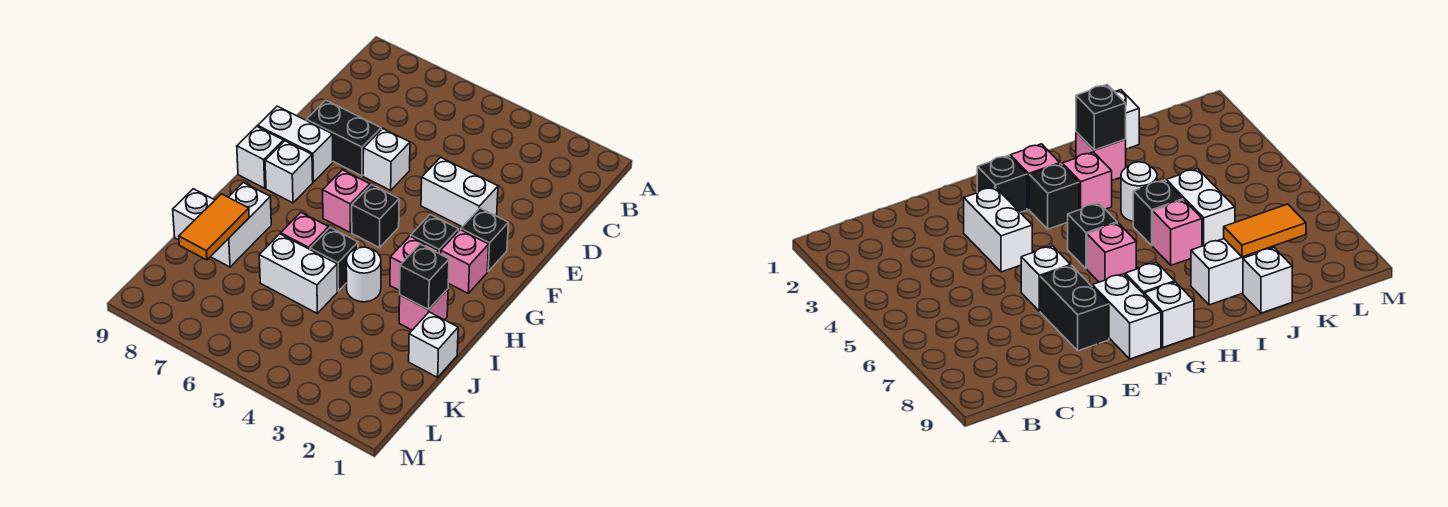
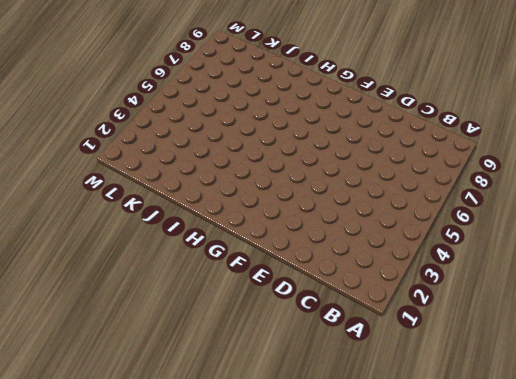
none -> white brick E3:E4 level 1
none -> white brick E6 level 1
none -> black brick E7:E8 level 1

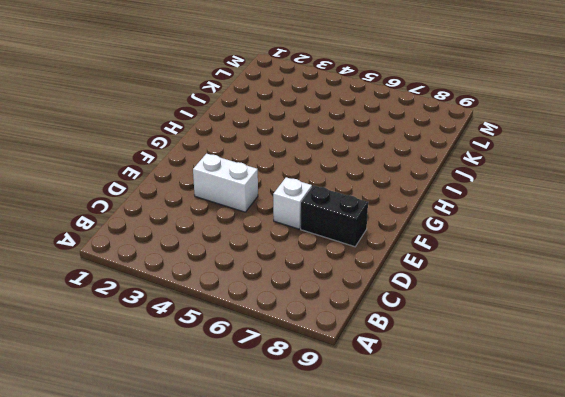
none -> black brick F2 level 1
none -> white brick F8:F9 level 1
none -> pink brick G2 level 1

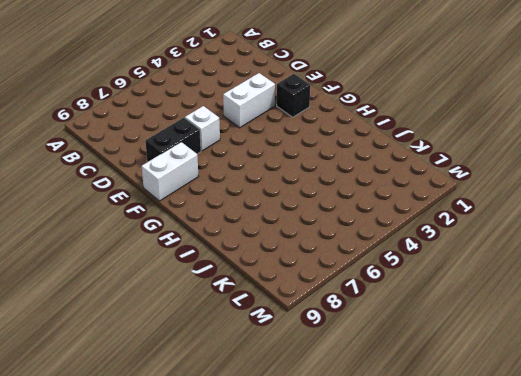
none -> pink brick G2 level 1
none -> black brick G3 level 1
none -> black brick G5 level 1

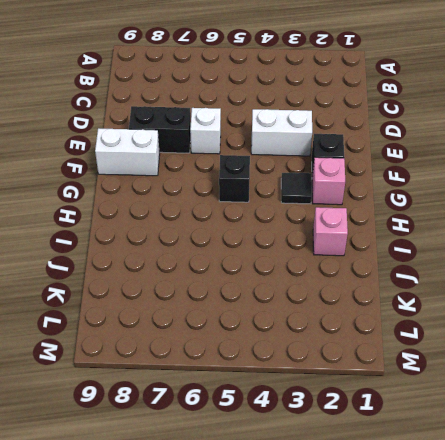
black tile G3 level 1 -> black brick G3 level 1
none -> pink brick G6 level 1
none -> white brick G8 level 1
none -> white brick G9 level 1

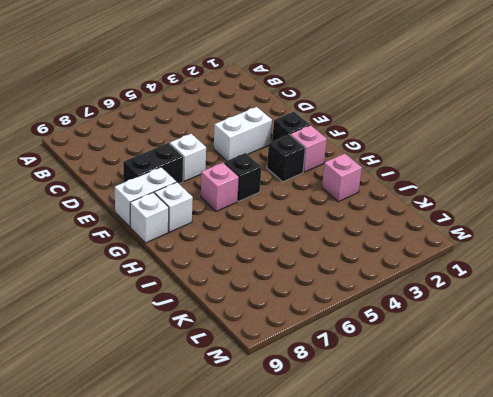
none -> pink brick H3 level 1
none -> white round brick I4 level 1
none -> black brick I5 level 1

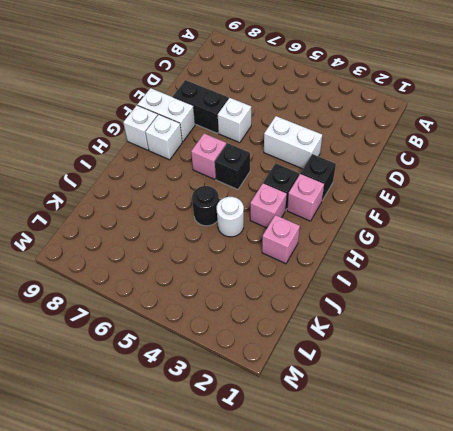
black round brick I5 level 1 -> black brick I5 level 1
none -> pink brick I6 level 1
none -> white brick I8:J8 level 1
none -> white brick J1 level 1

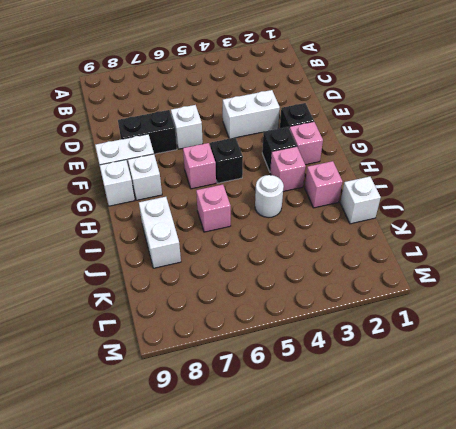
none -> black brick I5 level 1
none -> white brick J5:J6 level 1
none -> white brick J9 level 1

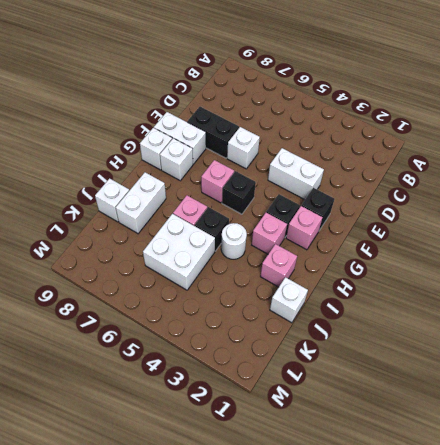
white brick J5:K6 level 1 -> white brick J5:J6 level 1
none -> black brick I2 level 2
none -> orange tile J8:K8 level 2

